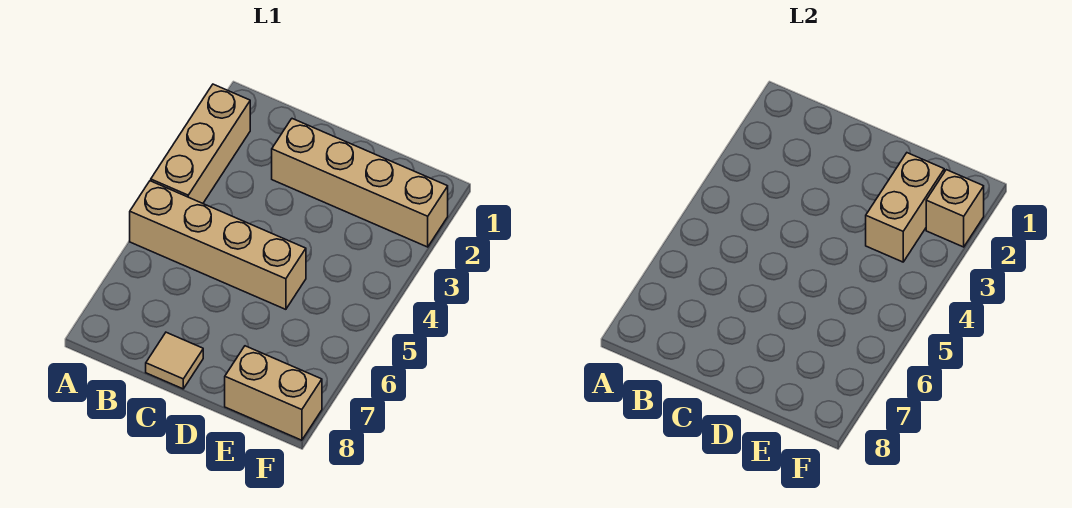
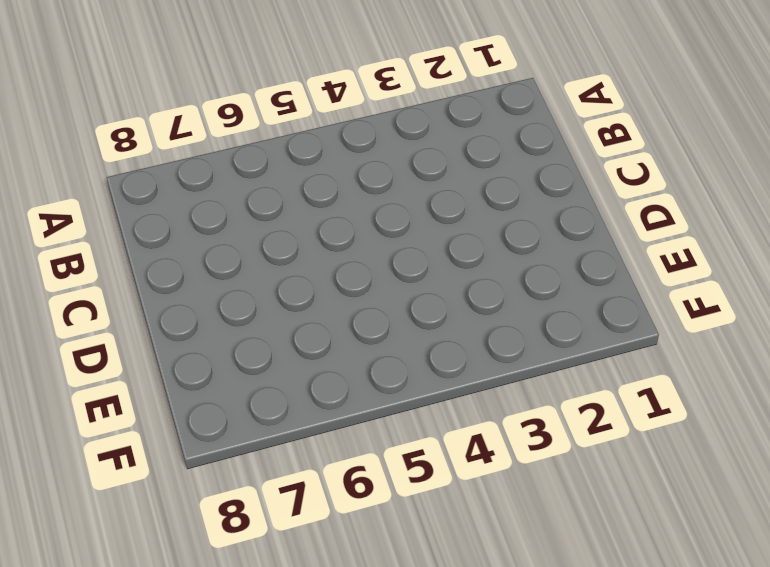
none -> tan brick A2:A4 level 1
none -> tan brick A5:D5 level 1

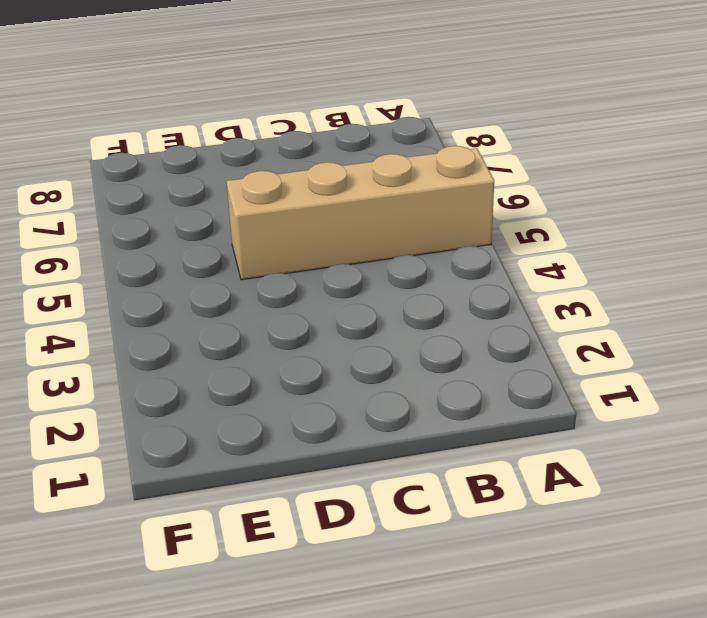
none -> tan brick A2:A4 level 1
none -> tan brick C2:F2 level 1

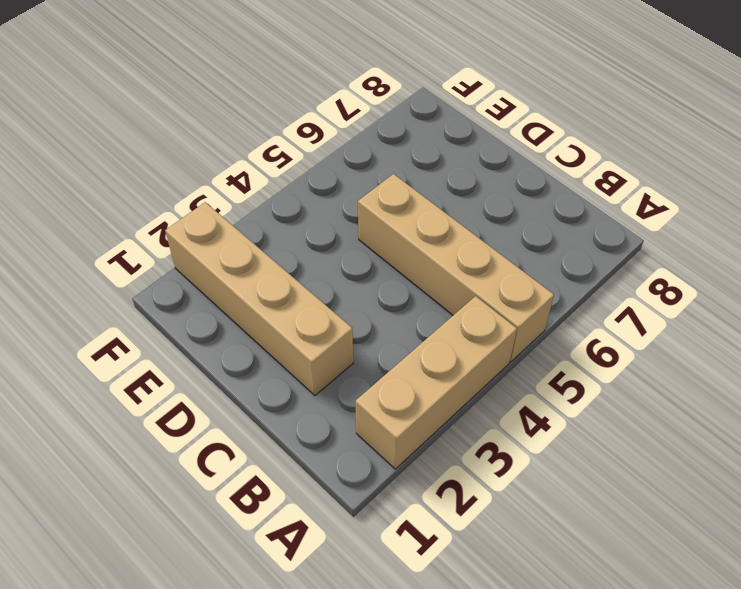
none -> tan tile C8 level 1
none -> tan brick E8:F8 level 1

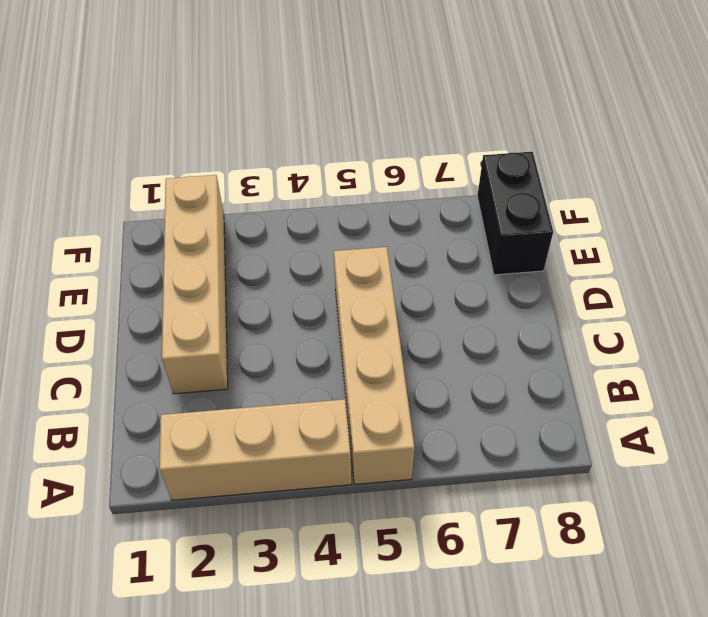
black brick E8:F8 level 1 -> tan brick E8:F8 level 1
none -> tan tile C8 level 1
none -> tan brick E2:E3 level 2

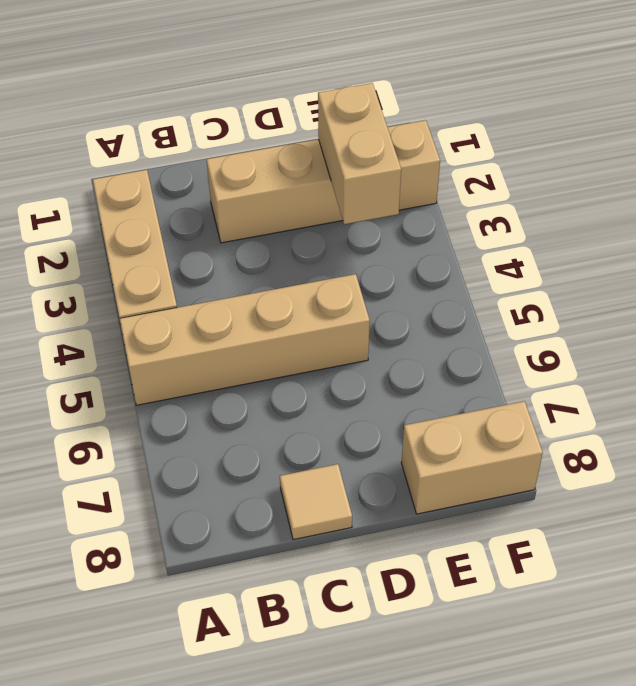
none -> tan brick F2 level 2

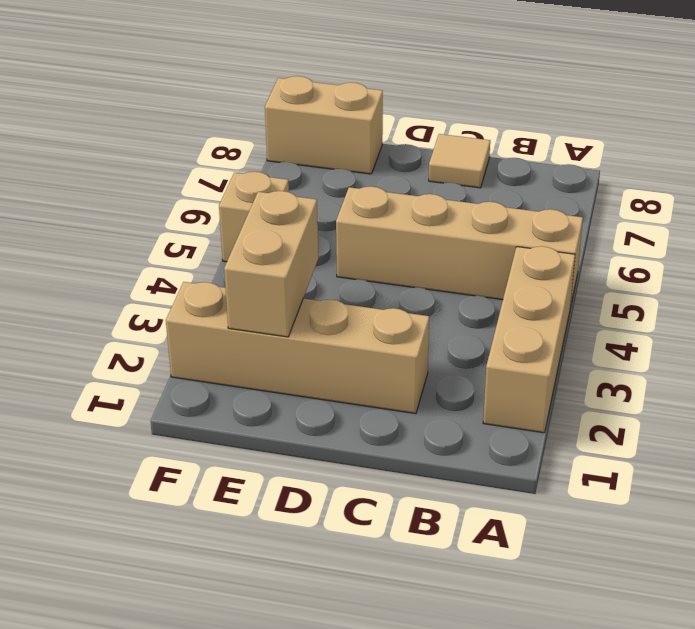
tan brick F5 level 1 -> tan brick F2 level 2

